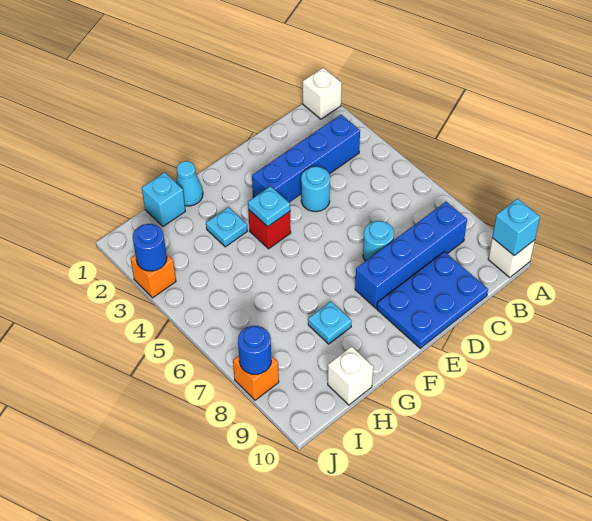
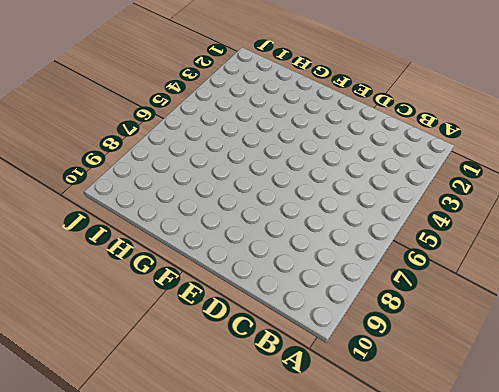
none -> white brick A1 level 1
none -> white brick A10 level 1
none -> blue brick B3:E3 level 1

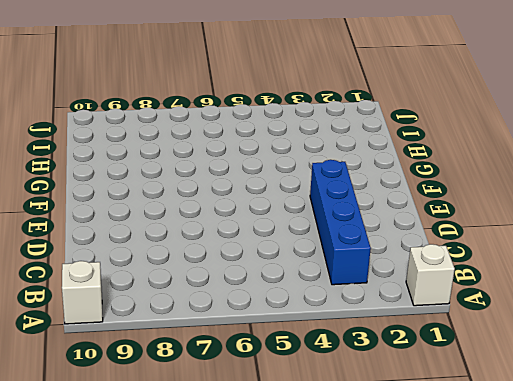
none -> blue brick B8:E8 level 1
none -> blue plate C9:E10 level 1
none -> cyan round brick D4 level 1

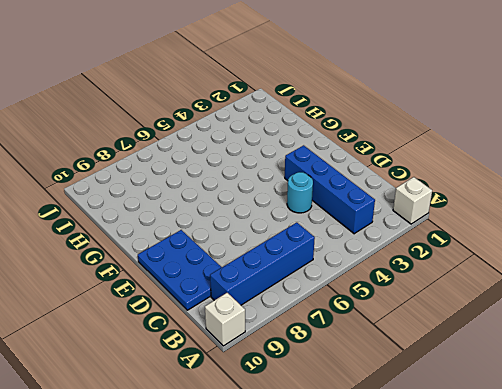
blue brick B6:B9 level 1 -> blue brick B8:E8 level 1
none -> cyan round brick D7 level 1
none -> red brick F4 level 1
none -> cyan cone G1 level 1

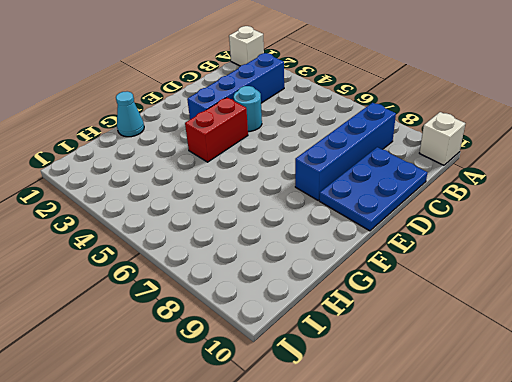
red brick E4:F4 level 1 -> red brick F4 level 1
none -> cyan round brick D7 level 1
none -> cyan plate G3 level 1
none -> cyan plate G8 level 1

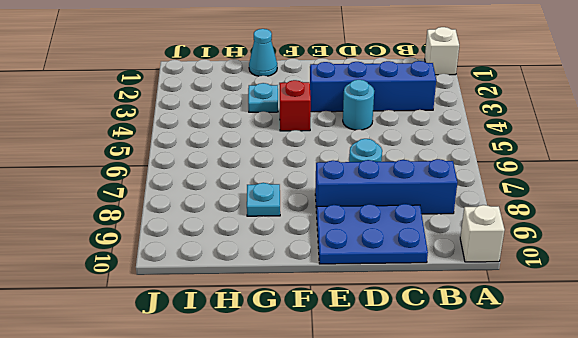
none -> cyan brick H1 level 1
none -> white brick H10 level 1
none -> orange brick J3 level 1

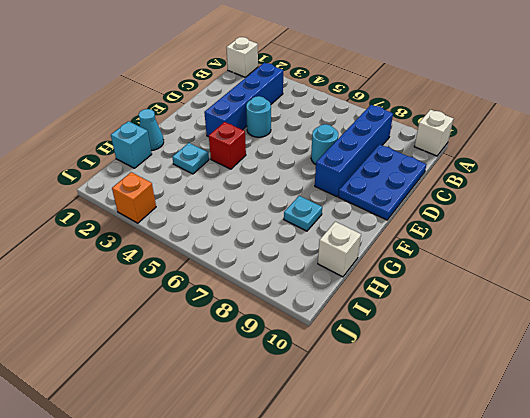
none -> orange brick J8 level 1
none -> cyan brick A10 level 2
none -> cyan plate F4 level 2

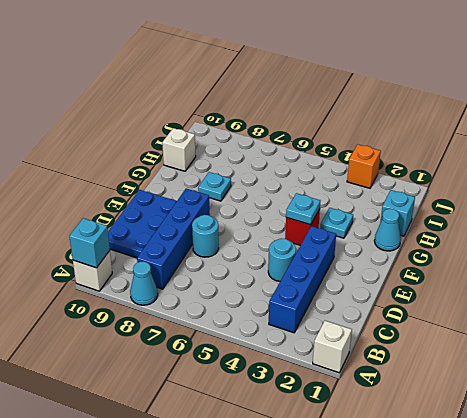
cyan cone A8 level 1 -> none
none -> orange brick J8 level 1
none -> blue round brick J3 level 2
none -> blue round brick J8 level 2

